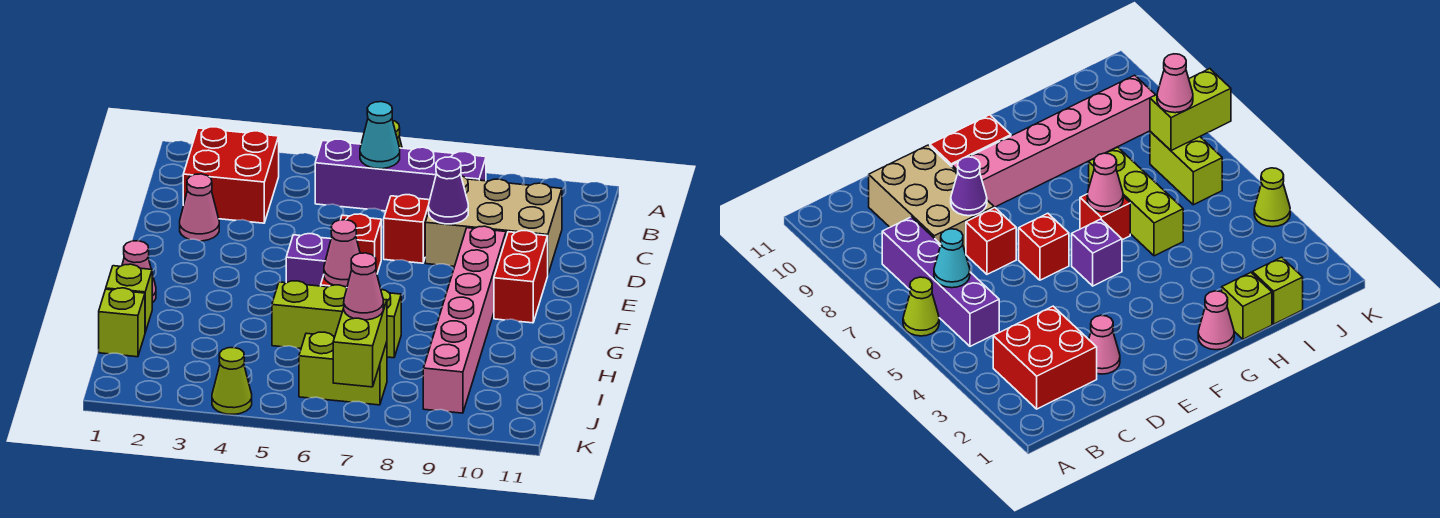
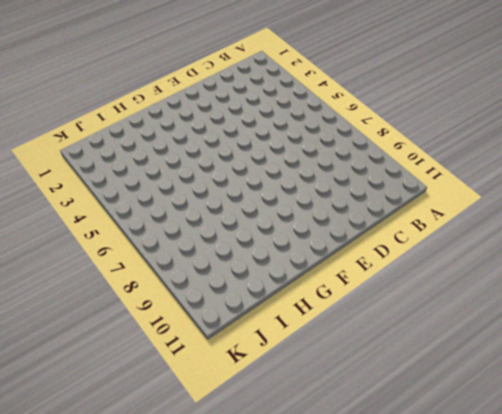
none -> lime cone A6 level 1
none -> red brick B2:C3 level 1
none -> purple brick B5:B8 level 1

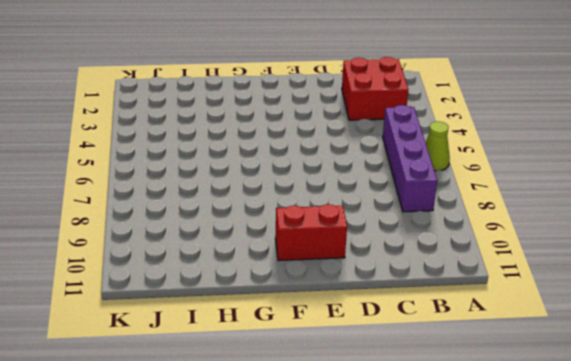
none -> tan brick C8:D10 level 1
none -> pink cone D2 level 1
none -> red brick D7 level 1

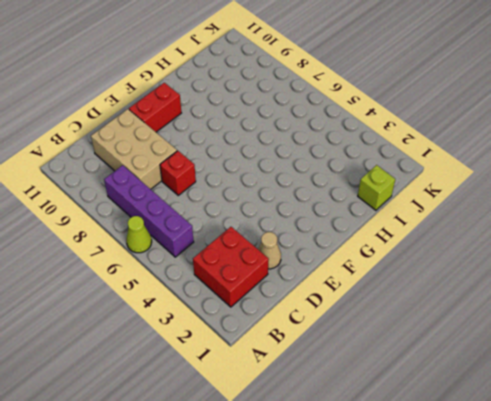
tan cone D2 level 1 -> pink cone D2 level 1
none -> red brick E6 level 1
none -> pink brick E9:J9 level 1
none -> purple brick F5 level 1

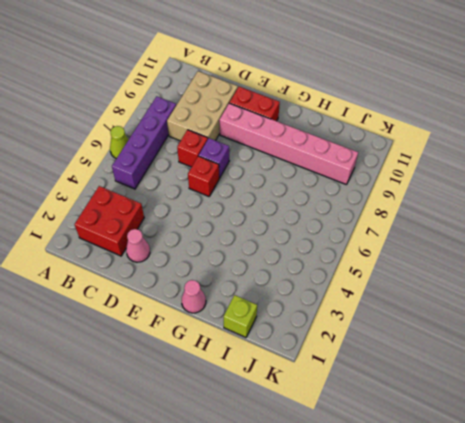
purple brick E7 level 1 -> purple brick F5 level 1
none -> red brick G6 level 1
none -> lime brick H1 level 1
none -> lime brick H5:H7 level 1

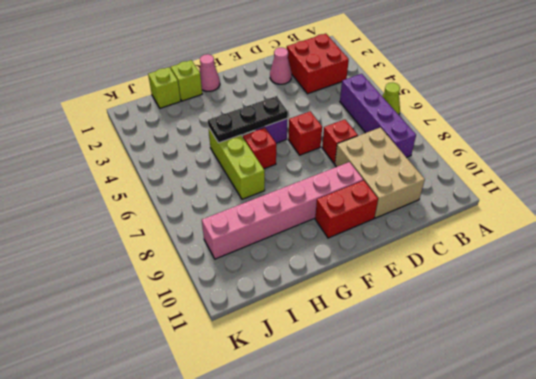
black plate F5:H5 level 2 -> none
none -> lime brick J6:J7 level 1
none -> lime cone K4 level 1
none -> cyan cone B6 level 2

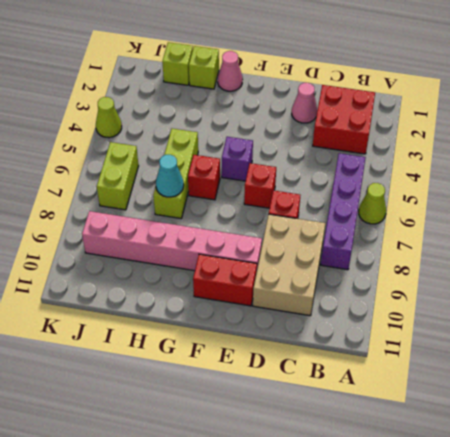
cyan cone H7 level 2 -> cyan cone B6 level 2
none -> purple cone D8 level 2
none -> pink cone G6 level 2
none -> lime brick J7:K7 level 2

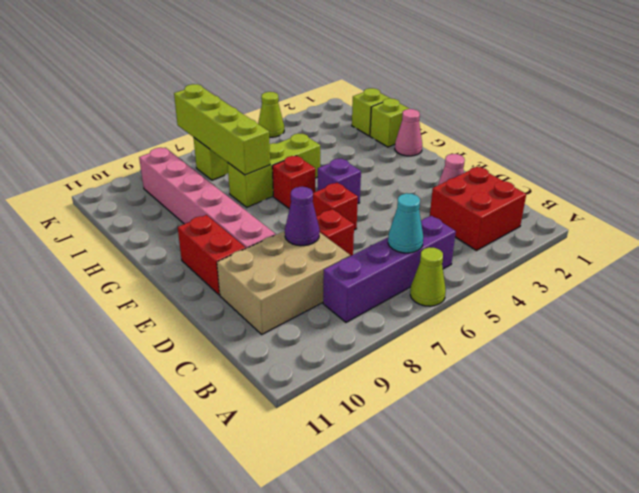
lime brick H7:K7 level 2 -> lime brick J7:K7 level 2
none -> pink cone G6 level 2
none -> pink cone J7 level 3

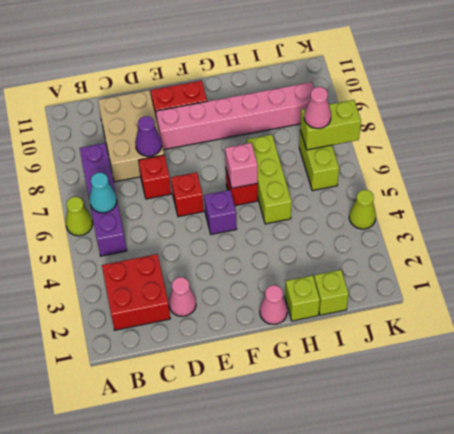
pink brick G6 level 2 -> pink cone G6 level 2

